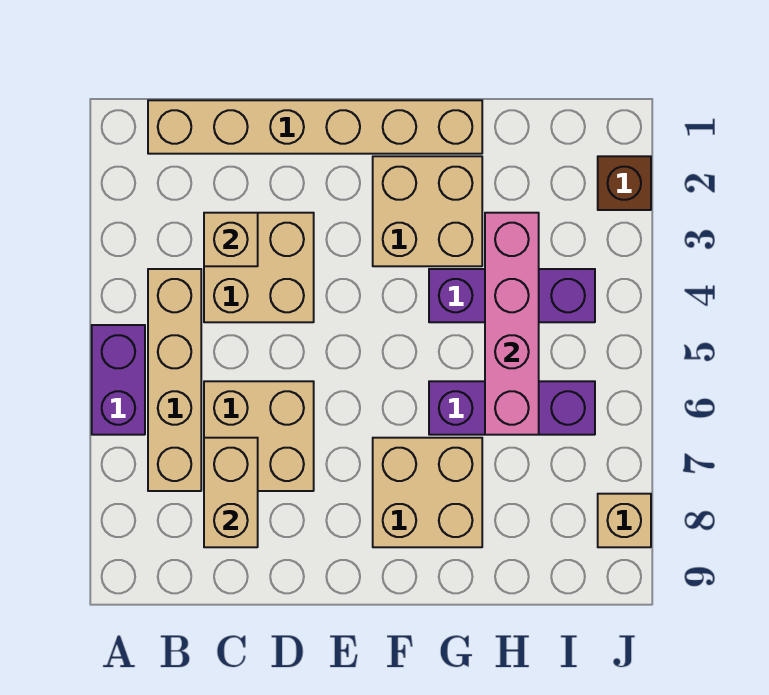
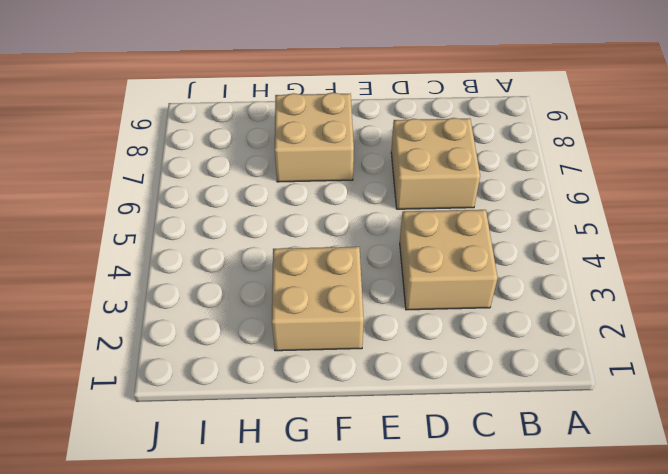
none -> purple brick A5:A6 level 1
none -> tan brick B1:G1 level 1
none -> tan brick B4:B7 level 1

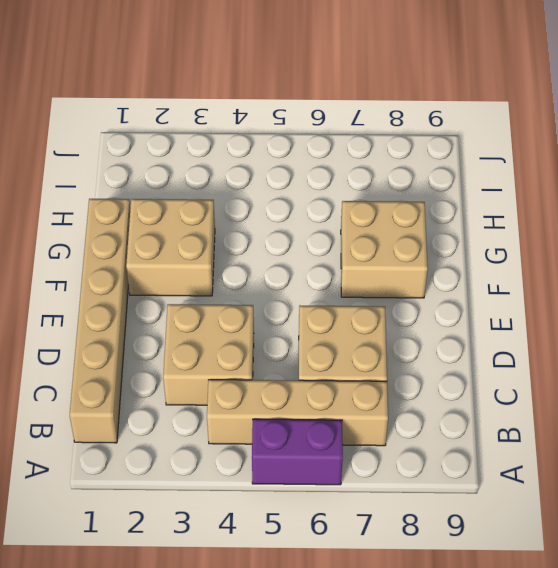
none -> purple brick G4:I4 level 1
none -> purple brick G6:I6 level 1
none -> brown brick J2 level 1

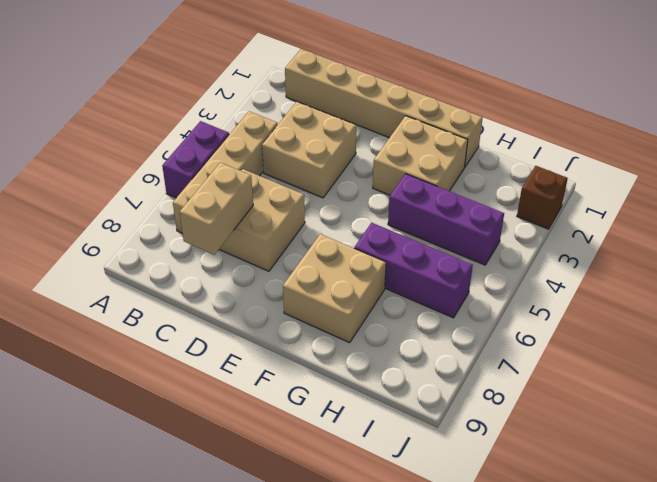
none -> tan brick J8 level 1
none -> tan brick C3 level 2
none -> pink brick H3:H6 level 2

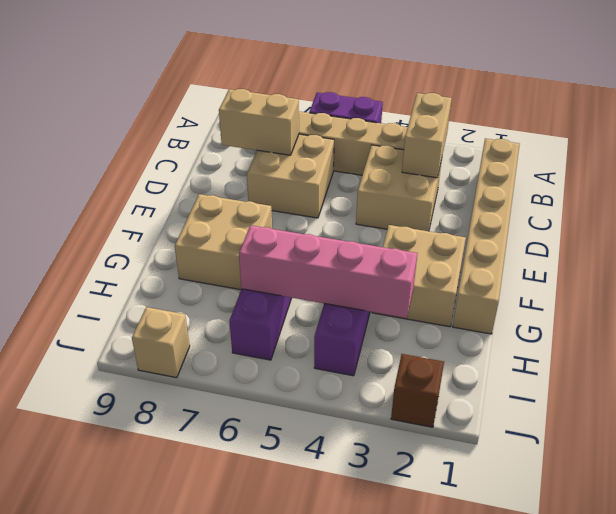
tan brick B3:C3 level 2 -> tan brick C3 level 2

